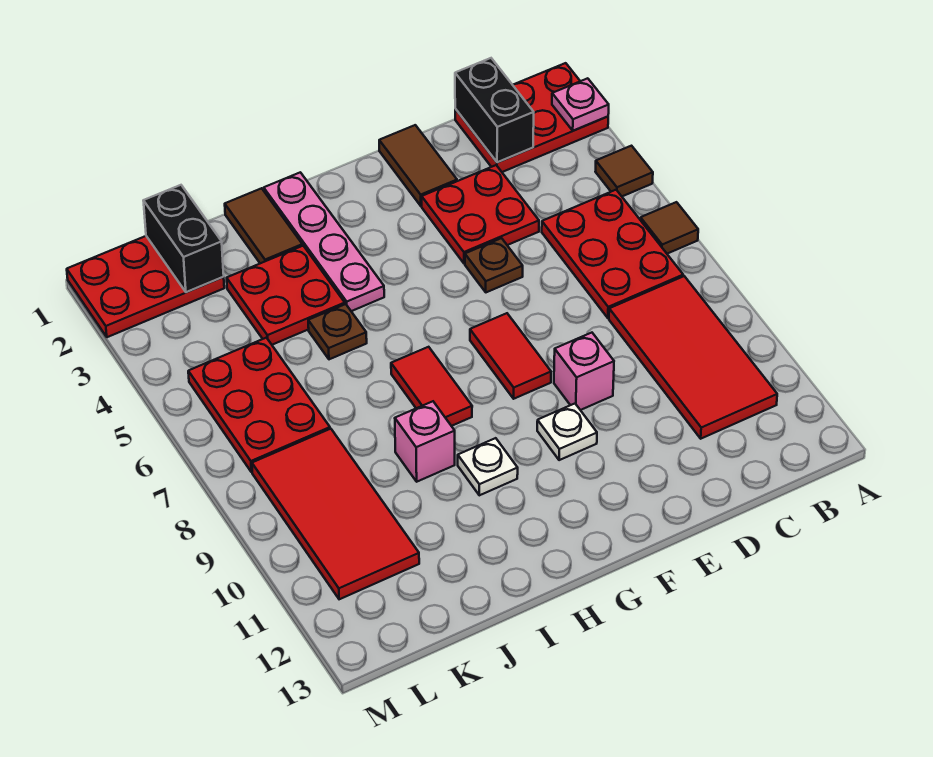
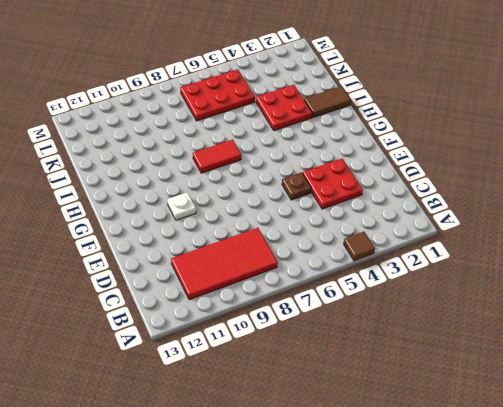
none -> red plate A1:C2 level 1
none -> brown tile A6 level 1
none -> red plate B5:C7 level 1

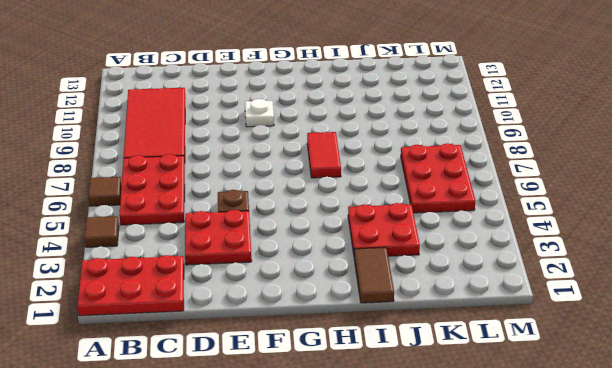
none -> brown tile E1:E2 level 1
none -> pink brick E9 level 1
none -> red tile F7:F8 level 1

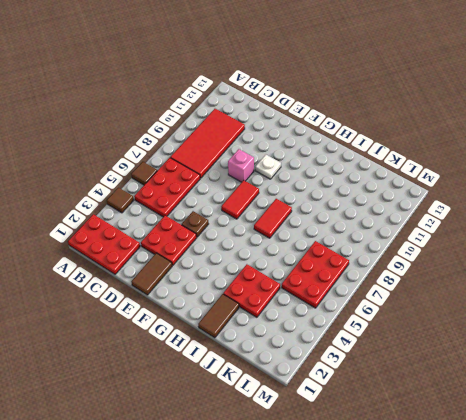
none -> pink plate H1:H4 level 1
none -> white plate H10 level 1
none -> brown plate I5 level 1

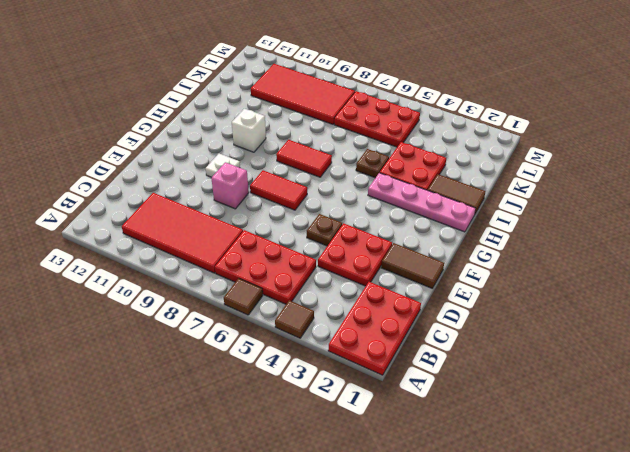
white brick H10 level 1 -> white plate H10 level 1
none -> pink brick I9 level 1
none -> red plate K1:M2 level 1
none -> pink plate A2 level 2

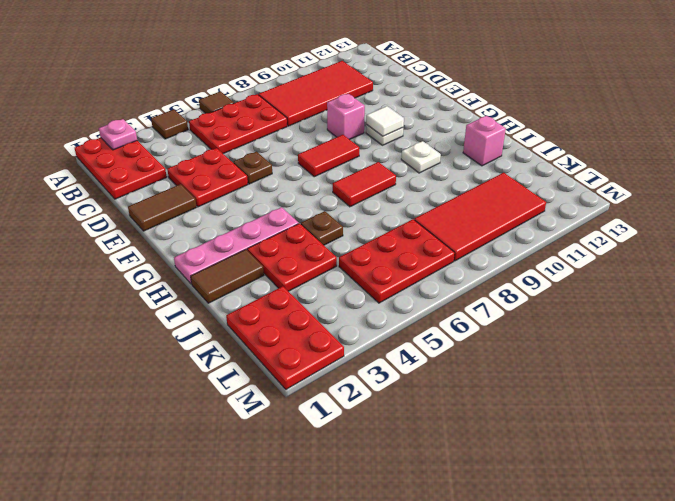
white tile F10 level 2 -> none
pink brick I12 level 1 -> pink brick I9 level 1
none -> black brick C1:C2 level 2
none -> black brick K1:K2 level 2

